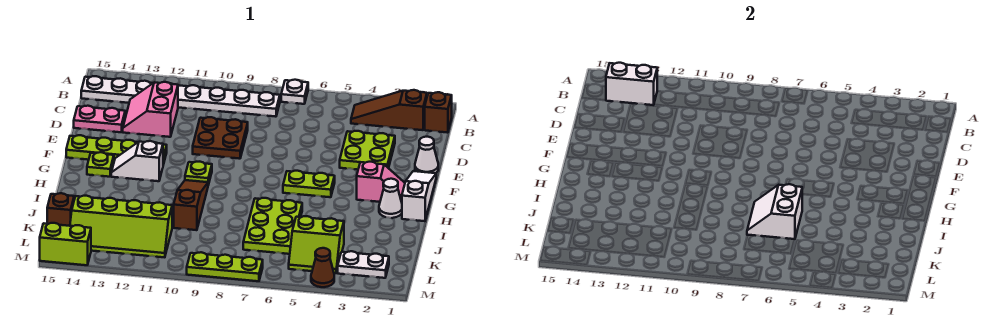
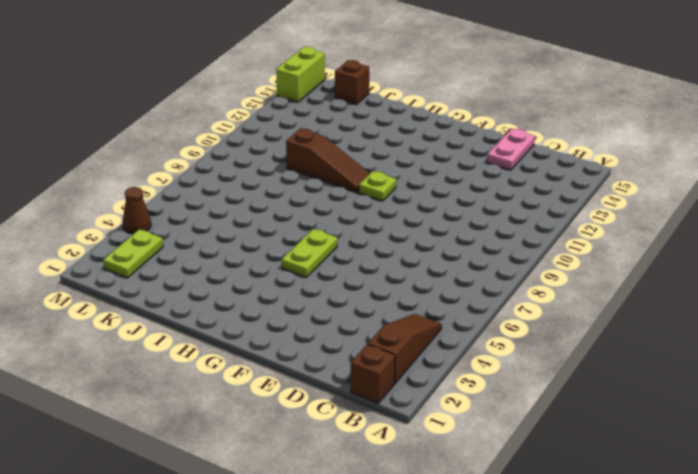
lime plate L2:L3 level 1 -> white plate L2:L3 level 1
none -> white plate A7 level 1
none -> white plate B8:B15 level 1
none -> pink slope C12:D13 level 1 top 12

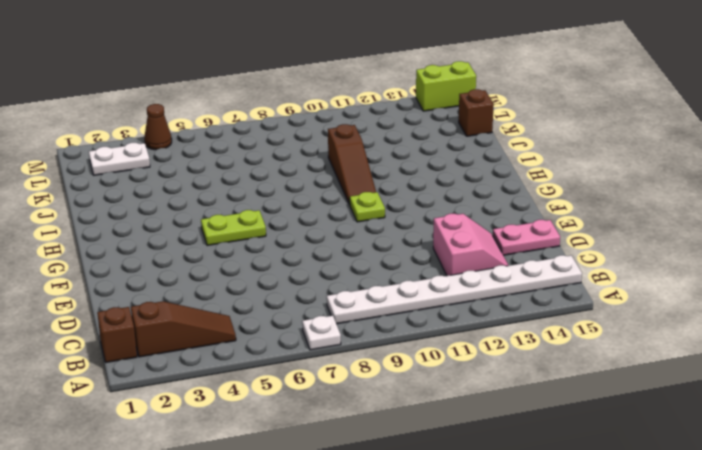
none -> lime plate D3:E4 level 1
none -> brown plate D9:E10 level 1
none -> white cone E1 level 1

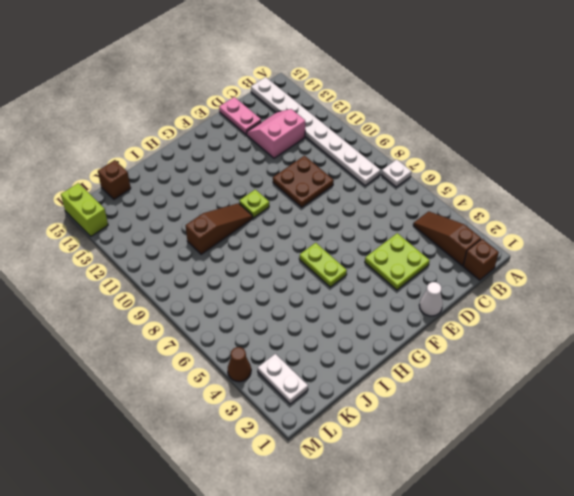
none -> white slope F1:H1 level 1 top H
none -> lime plate F12:F15 level 1
none -> pink slope G2:G3 level 1 top 3

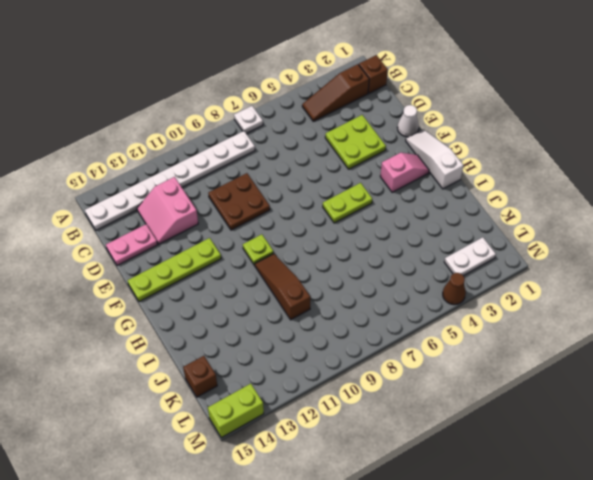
none -> white slope G12:G13 level 1 top 12
none -> lime plate G14 level 1
none -> white cone H2 level 1

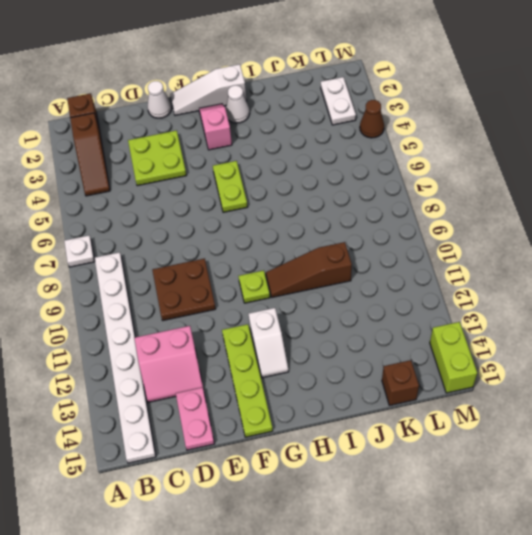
none -> lime plate G14 level 1
none -> lime plate I6:K7 level 1
none -> lime slope K4:L5 level 1 top K

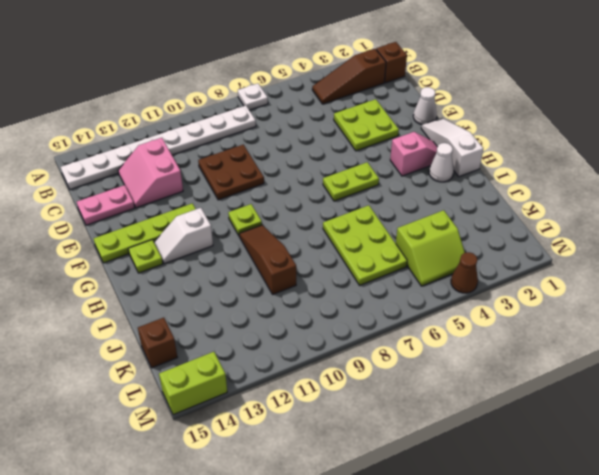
none -> lime slope K11:L14 level 1 top K
none -> white plate L2:L3 level 1
none -> lime plate M7:M9 level 1

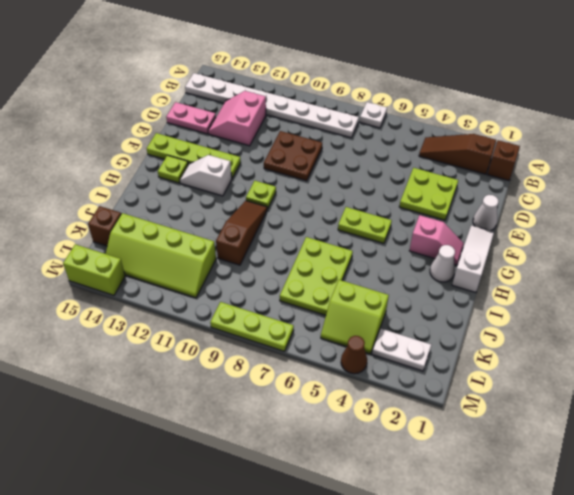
none -> white brick B13:B14 level 2
none -> white slope I6:J7 level 2 top 6

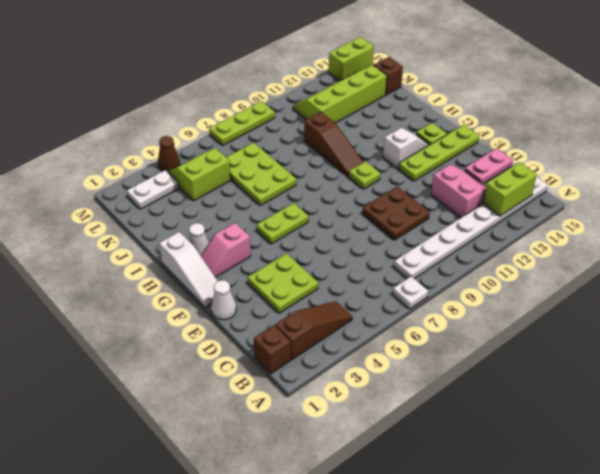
lime brick B13:B14 level 2 -> white brick B13:B14 level 2
none -> white slope I6:J7 level 2 top 6

